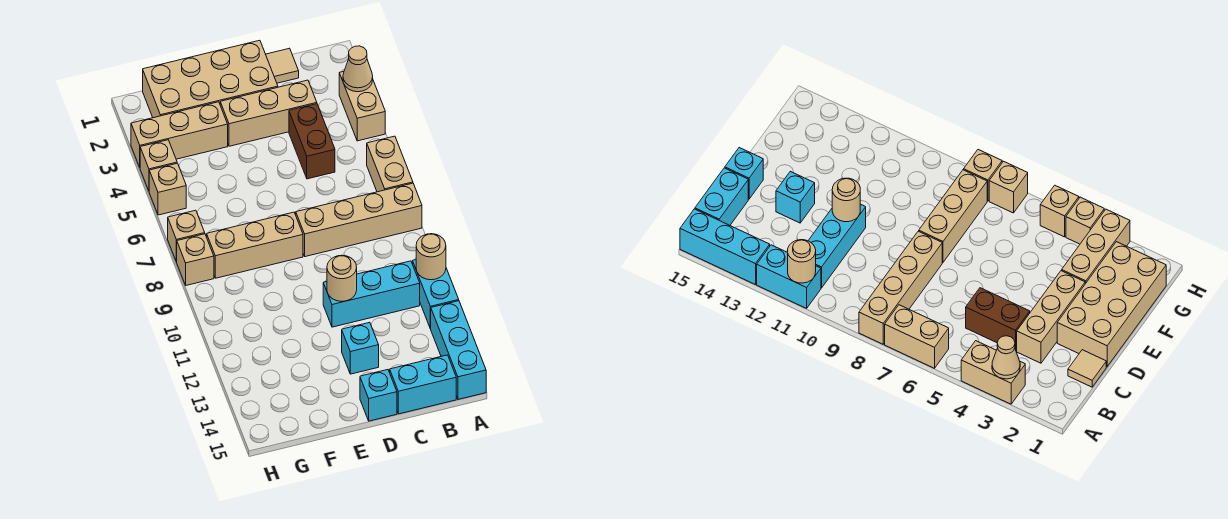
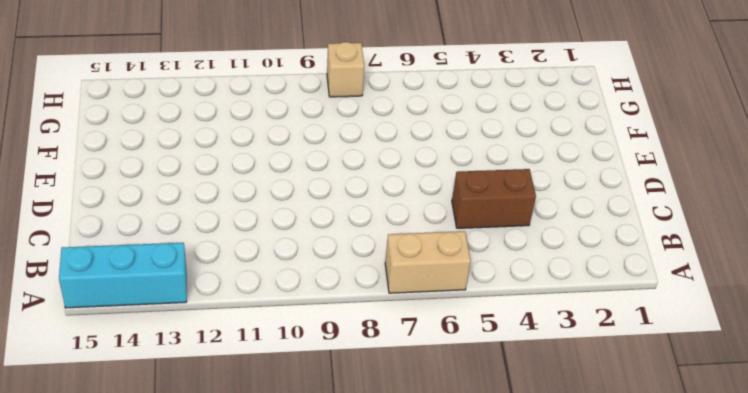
none -> tan brick A3:A4 level 1
none -> tan brick A8:D8 level 1
none -> cyan brick A11:A12 level 1

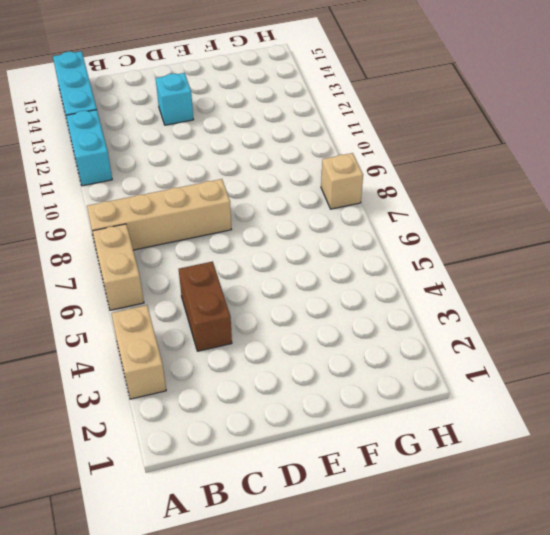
none -> cyan brick B11:D11 level 1
none -> cyan brick B15:C15 level 1
none -> tan tile C1 level 1

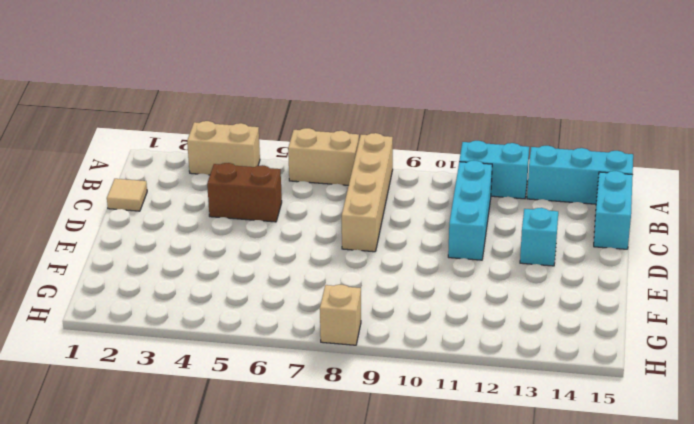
none -> tan brick C3:E3 level 1
none -> tan brick D1:G2 level 1
none -> cyan brick D15 level 1

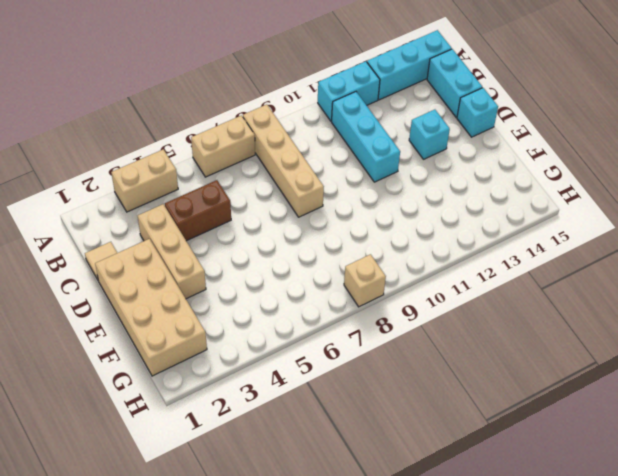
none -> tan brick E8:G8 level 1
none -> tan brick F3:H3 level 1
none -> tan brick H4 level 1

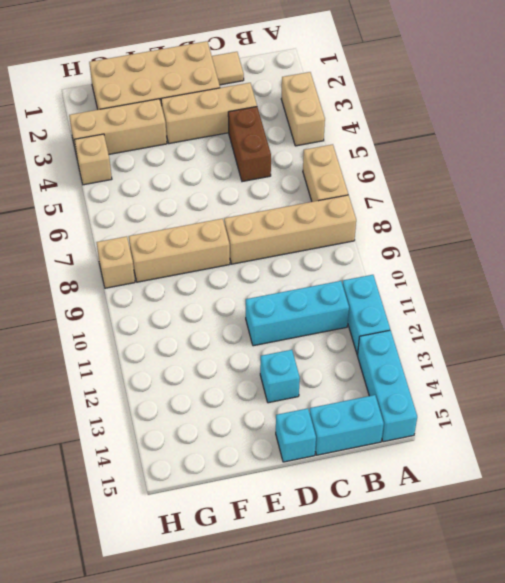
none -> tan brick H5 level 1
none -> tan brick H7 level 1
none -> tan cone A3 level 2

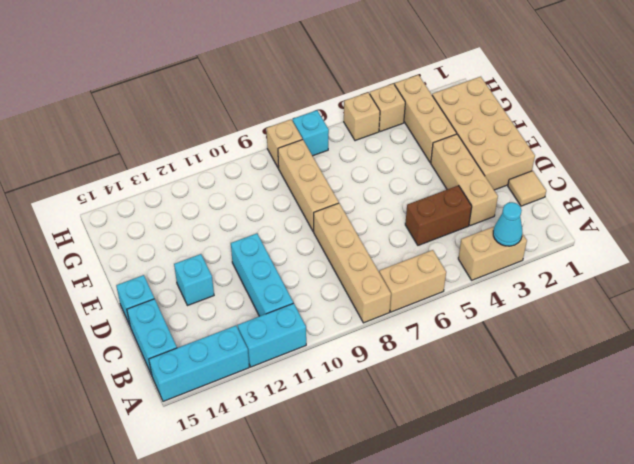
cyan cone A3 level 2 -> tan cone A3 level 2
cyan brick H7 level 1 -> tan brick H7 level 1
none -> tan round brick A11 level 2
none -> tan round brick D11 level 2

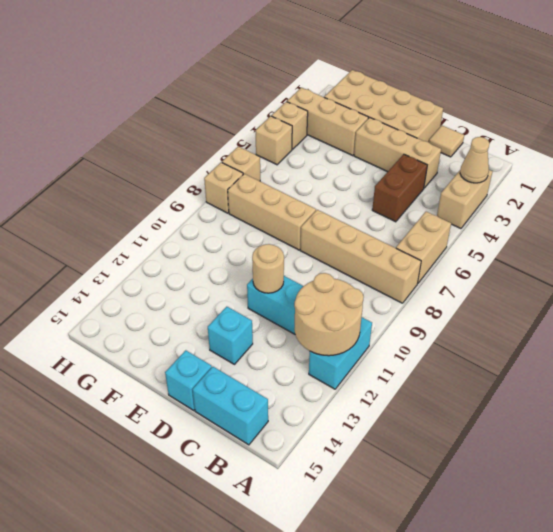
tan round brick A11:B12 level 2 -> tan round brick A11 level 2
none -> cyan brick A13:A15 level 1

